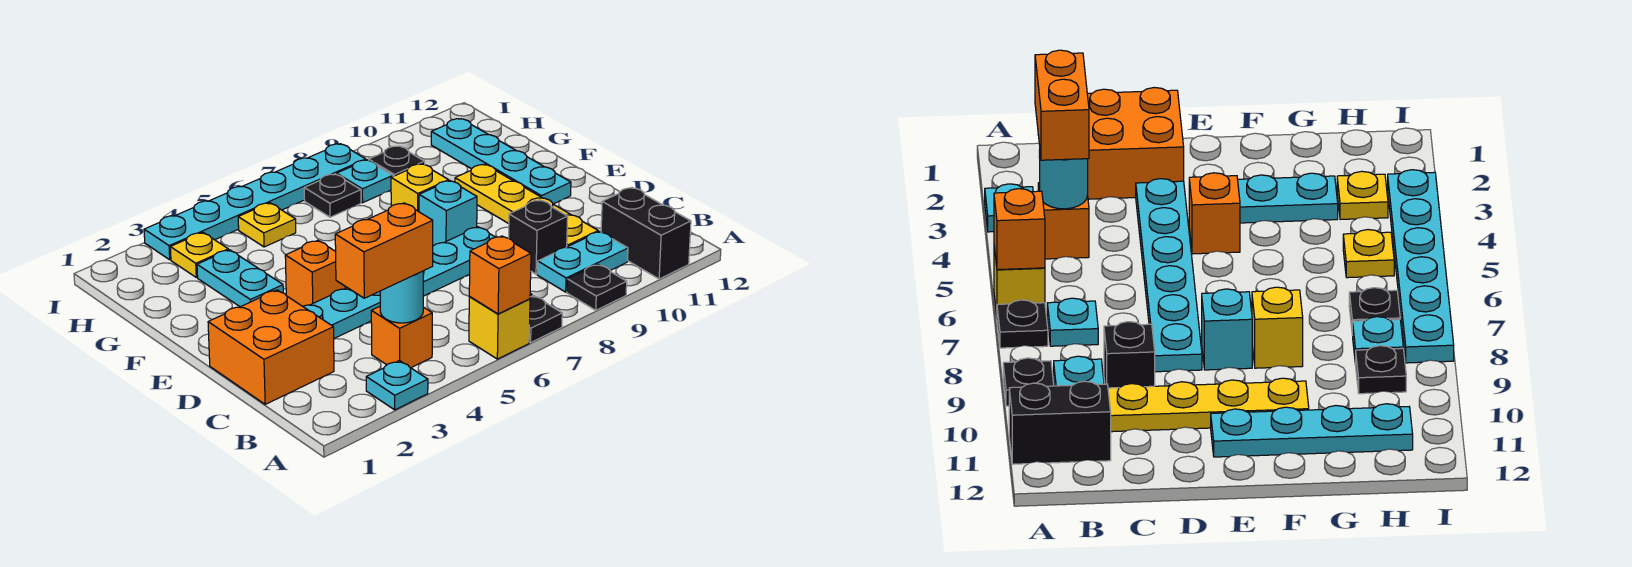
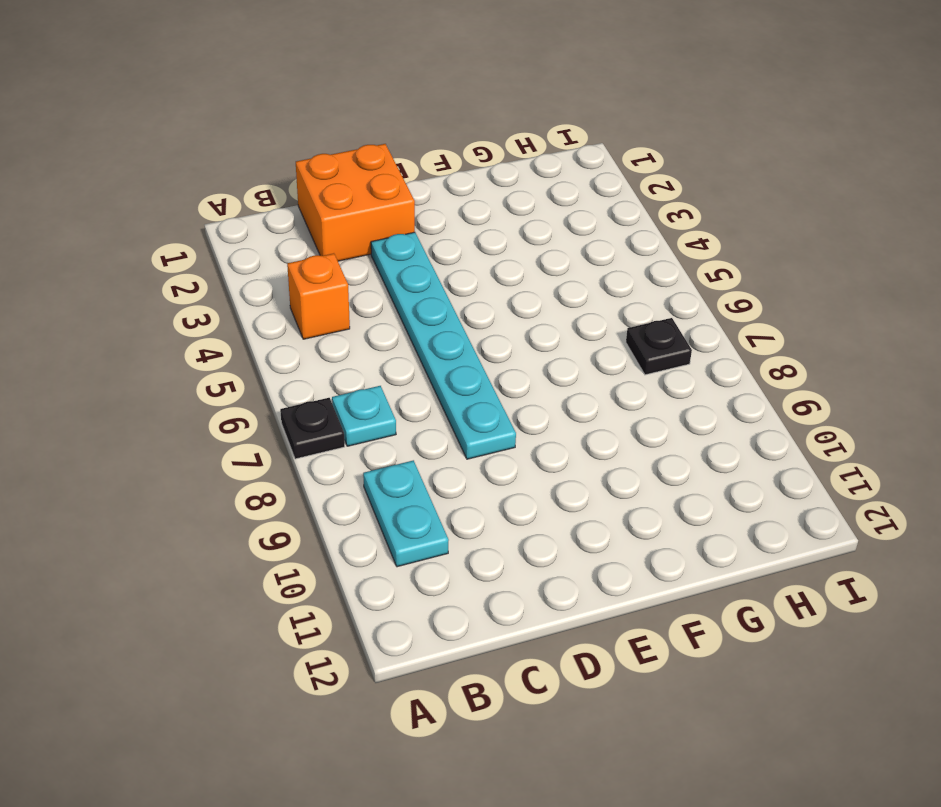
none -> cyan plate A3 level 1
none -> yellow brick A6 level 1
none -> black plate A9 level 1

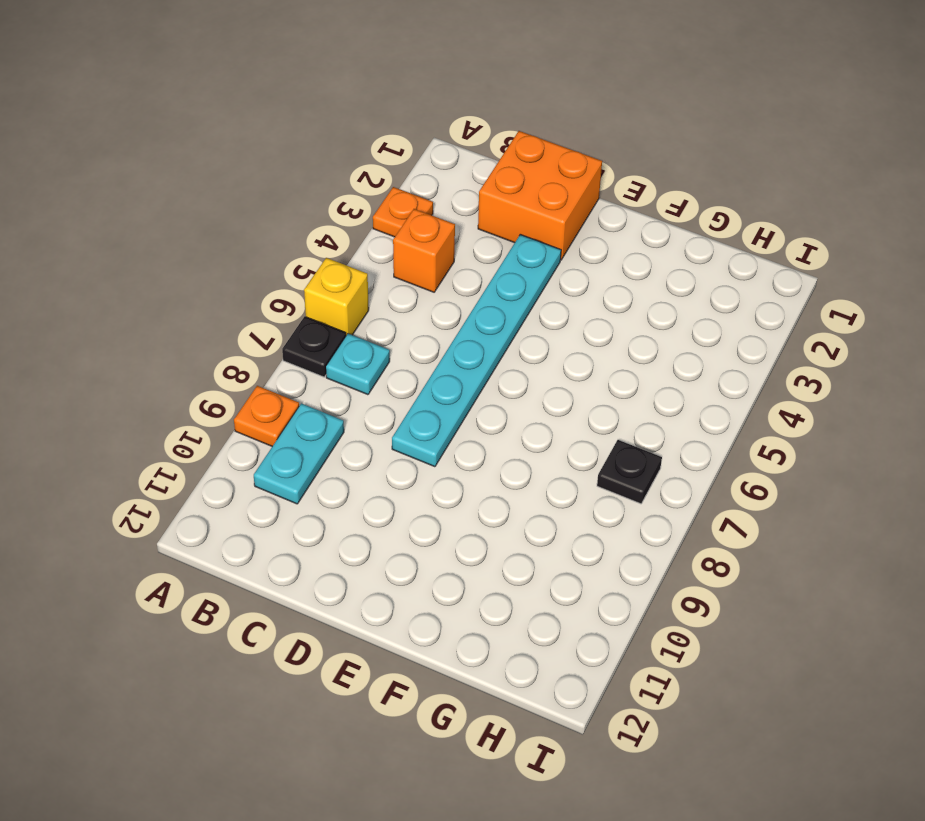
orange plate A3 level 1 -> cyan plate A3 level 1
orange plate A9 level 1 -> black plate A9 level 1
none -> black brick A11:B11 level 1
none -> black brick C9 level 1
none -> yellow plate C10:F10 level 1

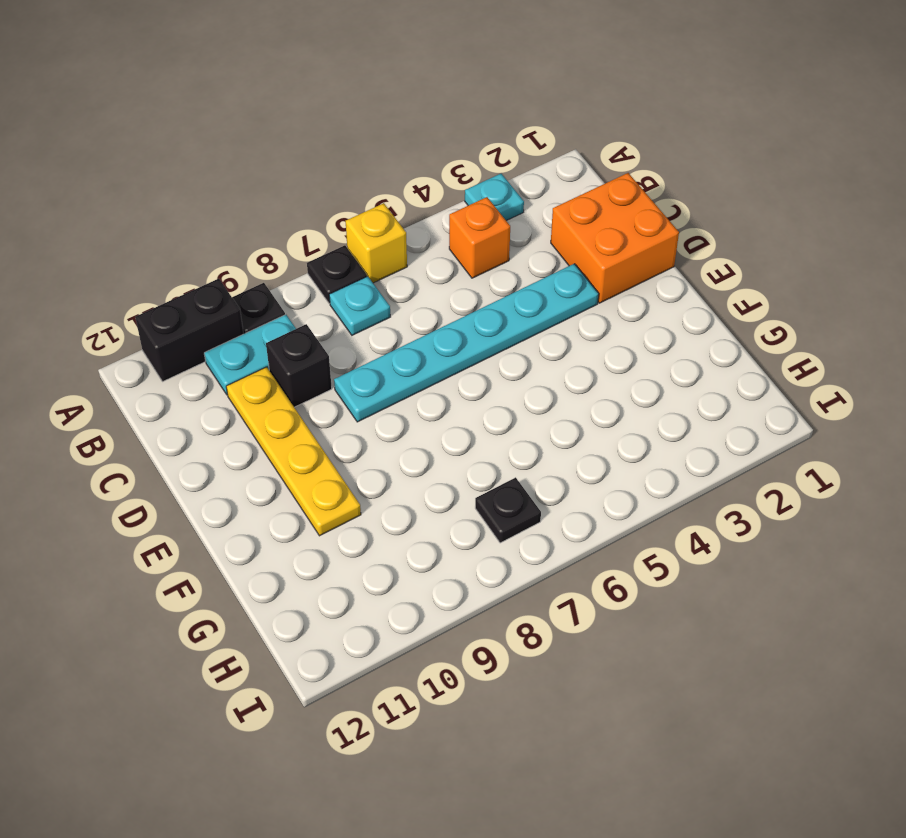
black brick A10:A11 level 1 -> black brick A11:B11 level 1
none -> orange brick E4 level 1
none -> cyan brick E8 level 1
none -> cyan plate E11:H11 level 1

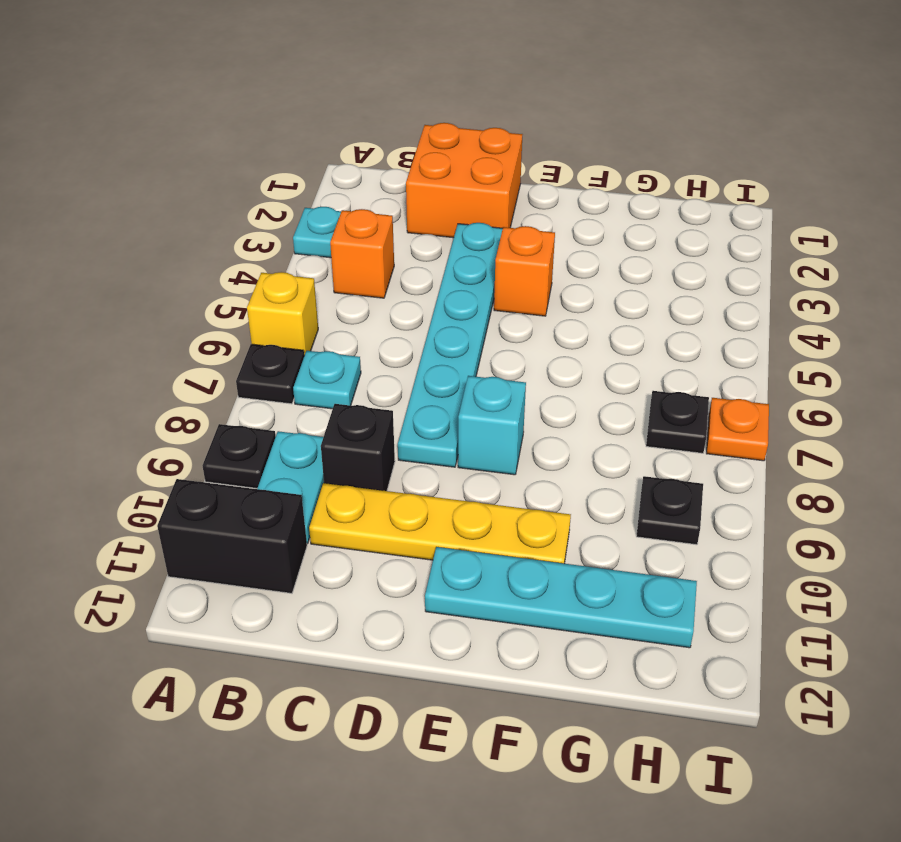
orange plate I7 level 1 -> cyan plate I3:I8 level 1
none -> cyan plate F3:G3 level 1
none -> yellow brick F8 level 1
none -> yellow plate H3 level 1

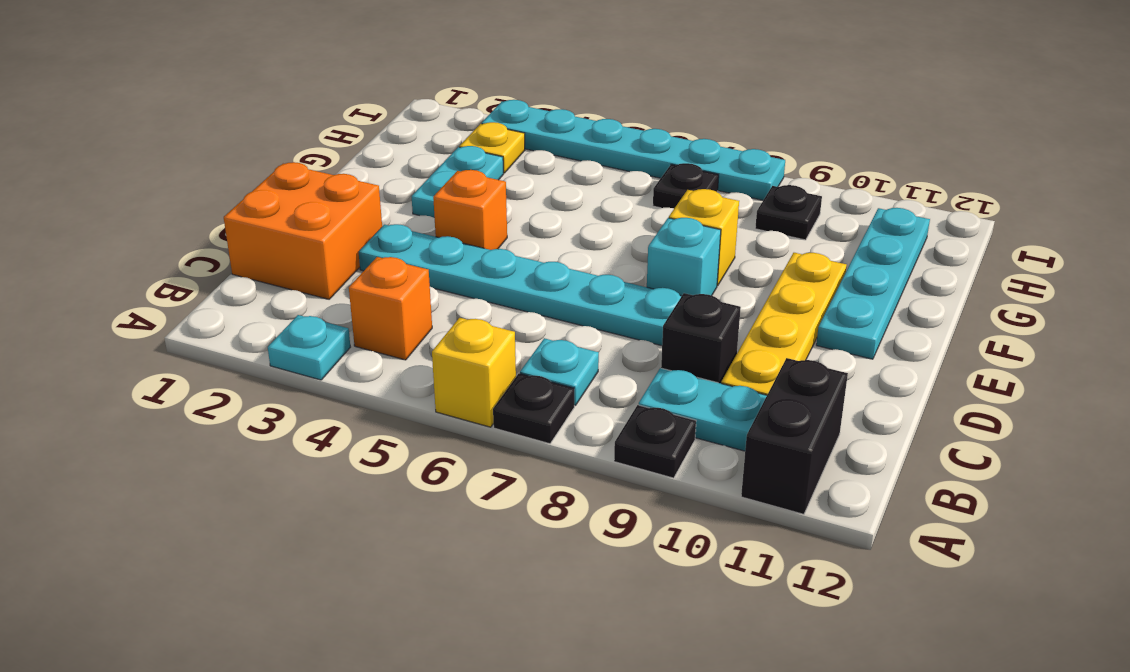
none -> yellow plate H5 level 1
none -> cyan plate H8 level 1
none -> orange brick A6 level 2

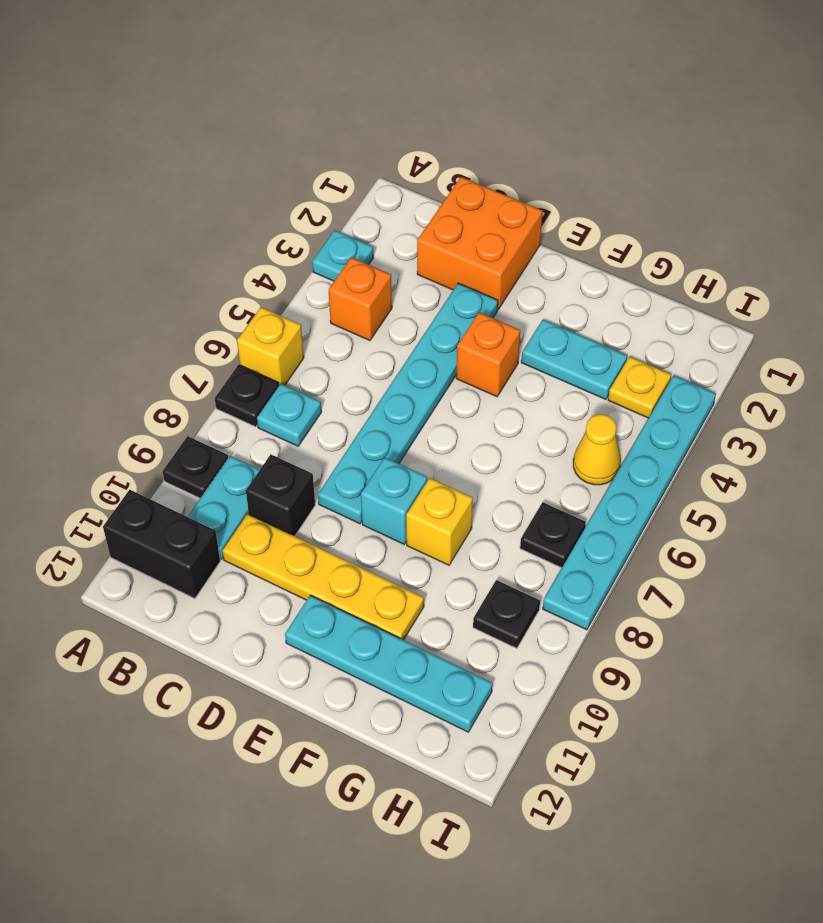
yellow cone H5 level 1 -> yellow plate H5 level 1
none -> cyan plate H8 level 1
none -> orange brick A6 level 2
none -> cyan round brick B4 level 2

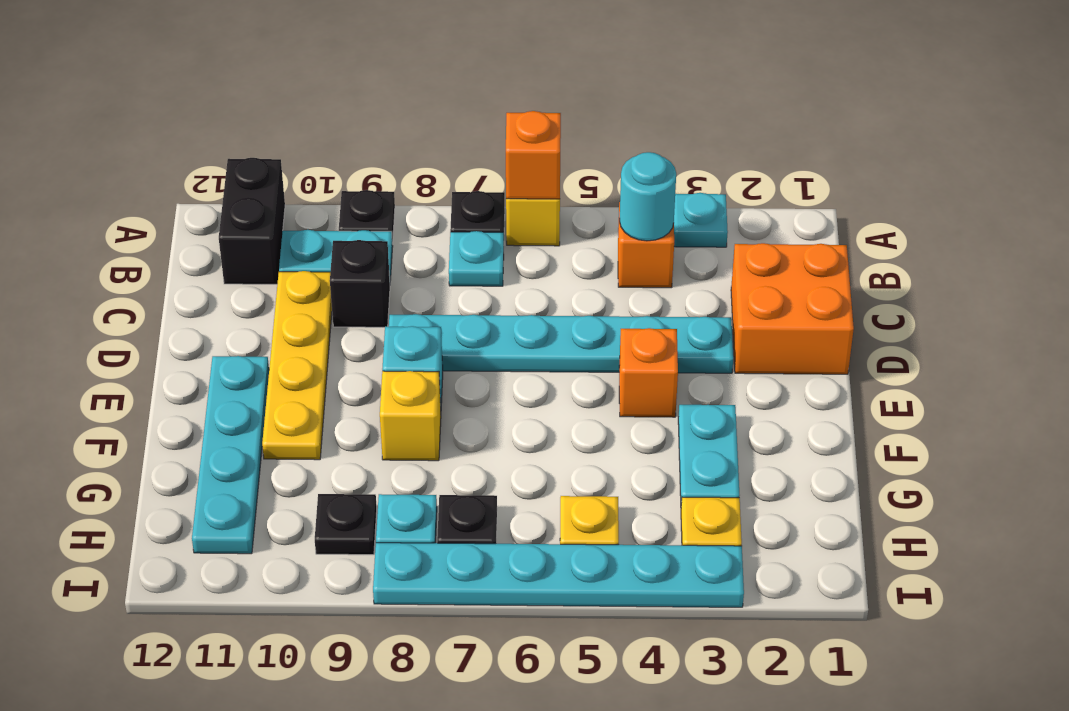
none -> orange brick B3:B4 level 3

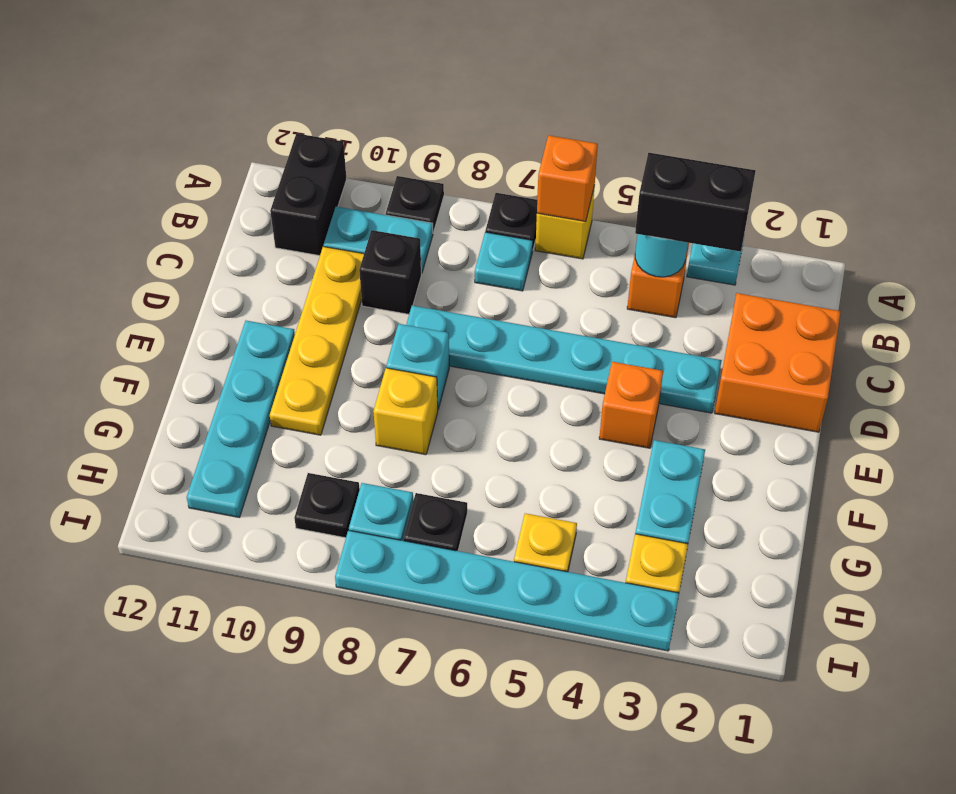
black brick B3:B4 level 3 -> orange brick B3:B4 level 3

